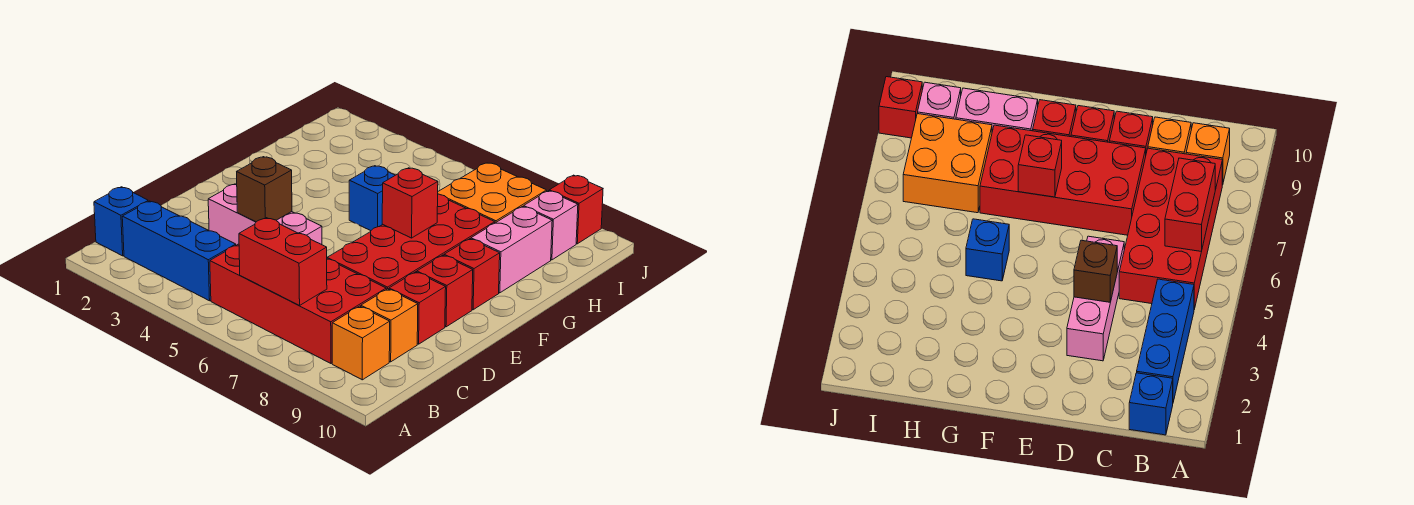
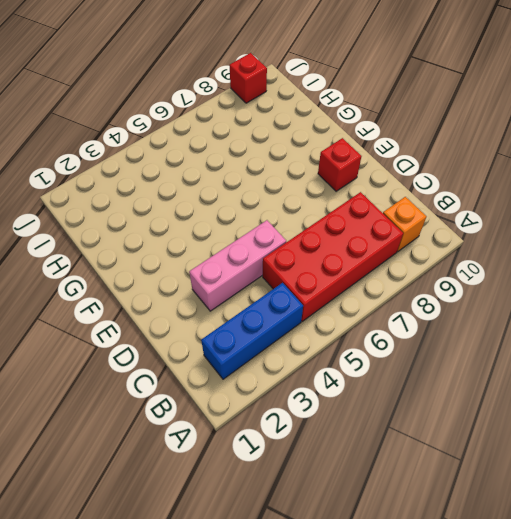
none -> blue brick B1 level 1
none -> orange brick C9 level 1
none -> red brick D7:G8 level 1

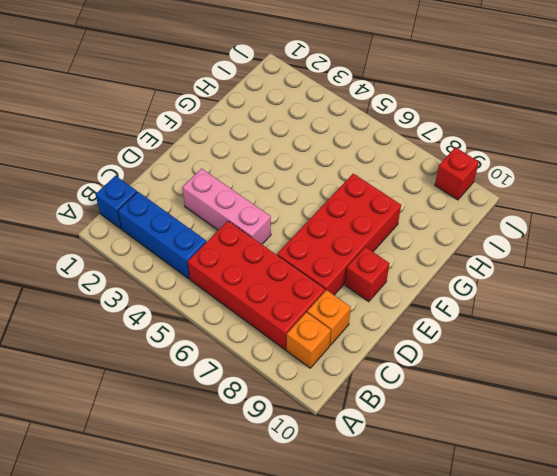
none -> red brick D9 level 1
none -> red brick F9 level 1
none -> blue brick G5 level 1

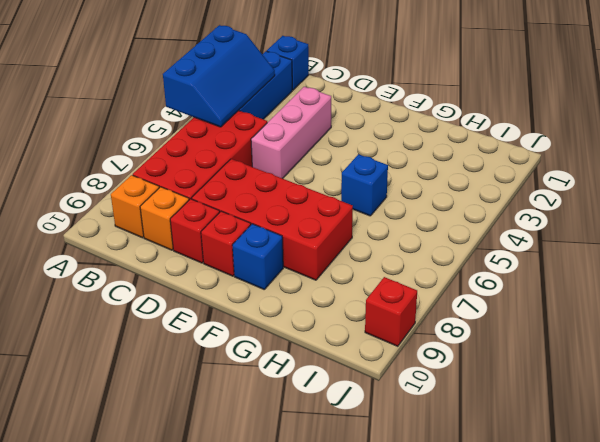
blue slope A3:B5 level 2 top A -> none
blue brick F9 level 1 -> red brick F9 level 1
none -> pink brick G9:H9 level 1
none -> orange brick H7:I8 level 1
none -> pink brick I9 level 1

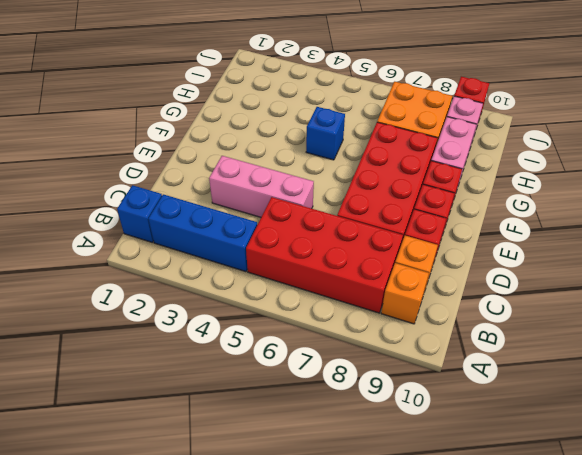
none -> red brick B6:B7 level 2
none -> brown brick D4 level 2
none -> red brick F7 level 2

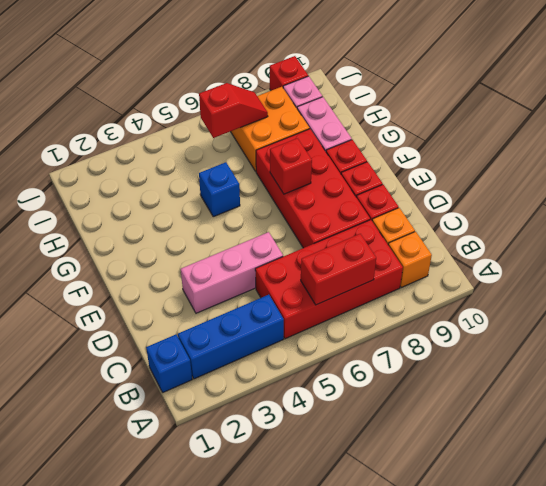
red slope I6:I7 level 2 top 6 -> none
none -> brown brick D4 level 2

